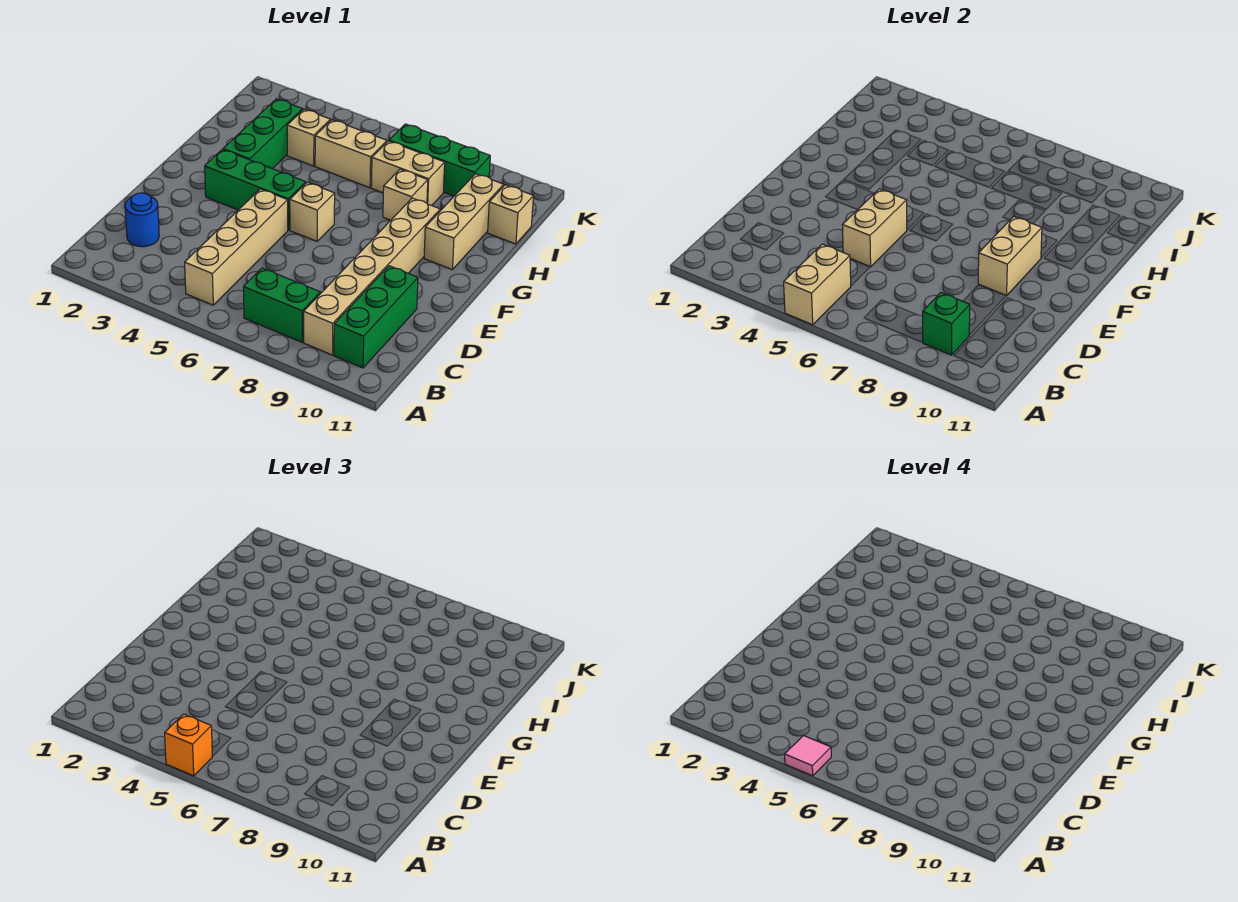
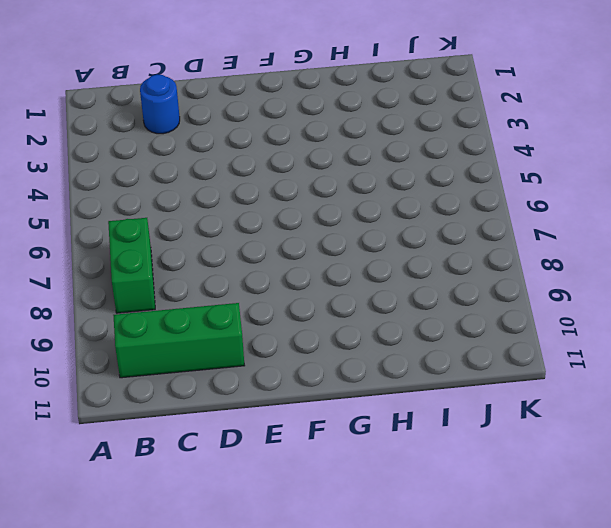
none -> tan brick B5:E5 level 1
none -> tan brick B9:G9 level 1
none -> green brick F3:F5 level 1

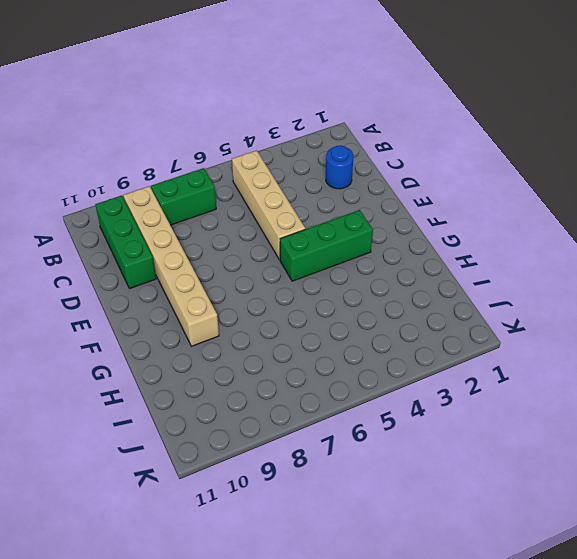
none -> tan brick F6 level 1
none -> green brick G3:I3 level 1
none -> tan brick G10:I10 level 1

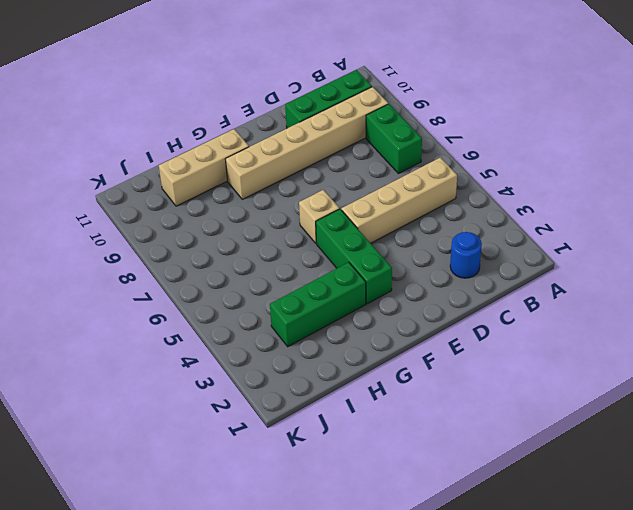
none -> tan brick H8 level 1
none -> tan brick I4 level 1
none -> tan brick I5:I6 level 1

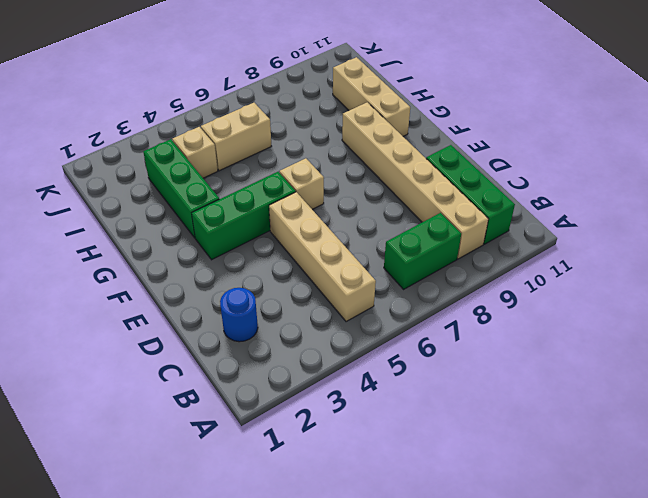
none -> tan brick H8 level 1
none -> tan brick I7:I8 level 1
none -> tan brick I11 level 1

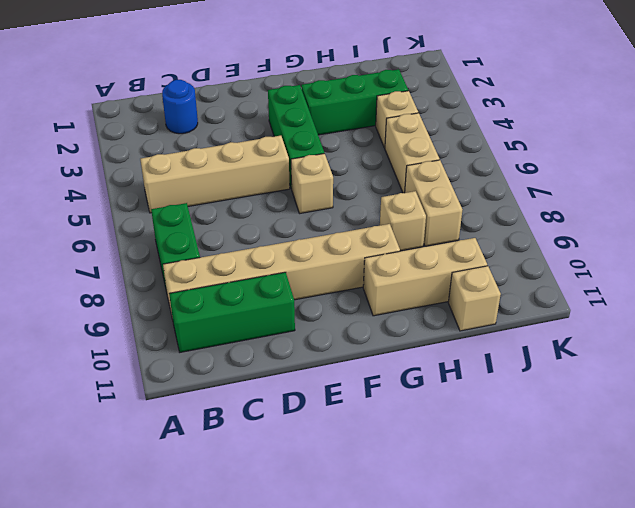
none -> green brick J7:J9 level 1
none -> tan brick A5:B5 level 2
none -> green brick B9 level 2

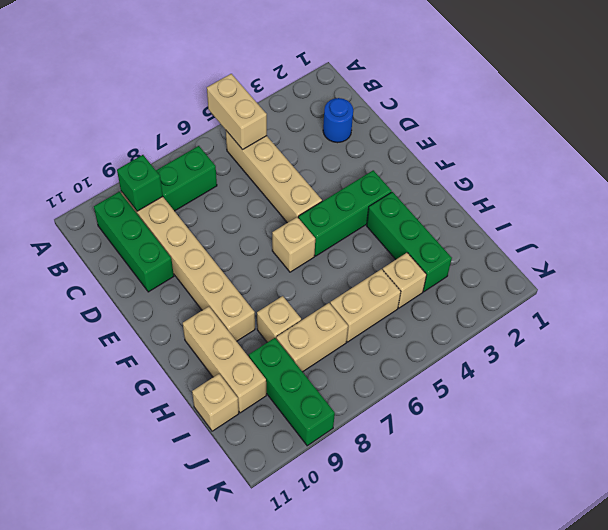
green brick I9:K9 level 1 -> green brick J7:J9 level 1
none -> tan brick D5:E5 level 2
none -> tan brick E9:F9 level 2
none -> orange brick A5 level 3

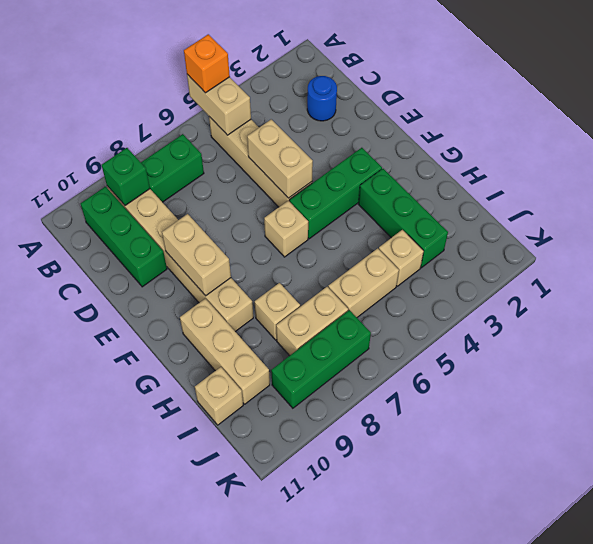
none -> pink tile A5 level 4

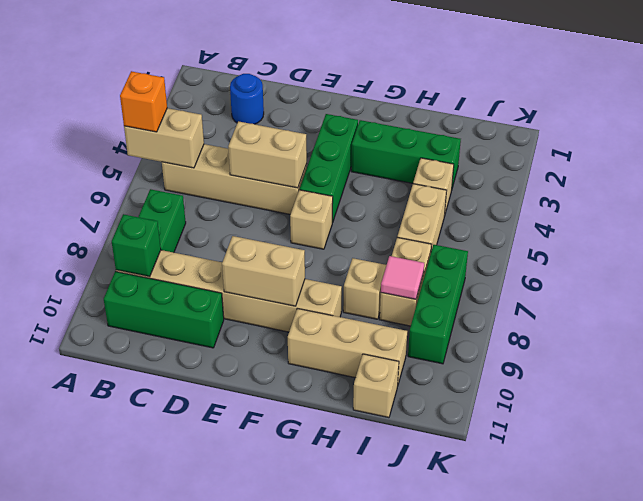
pink tile I8 level 2 -> pink tile A5 level 4

